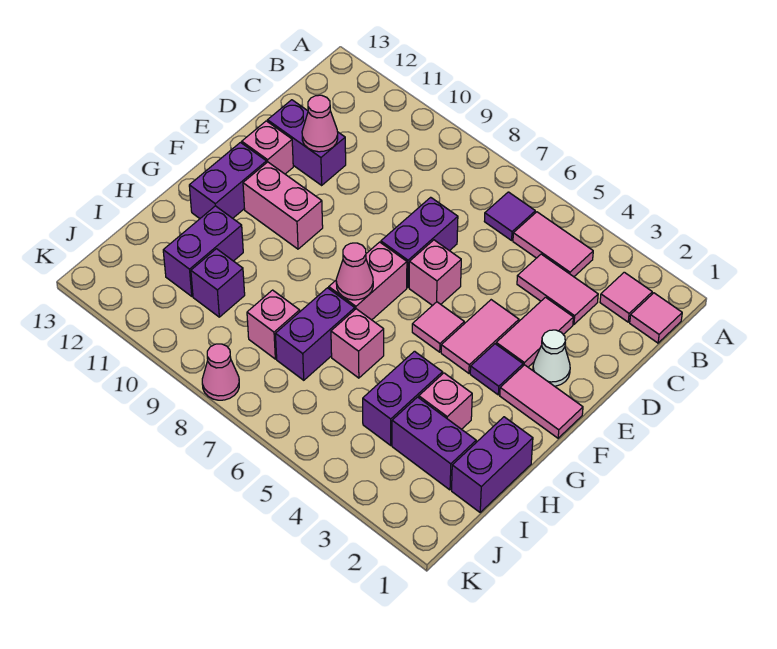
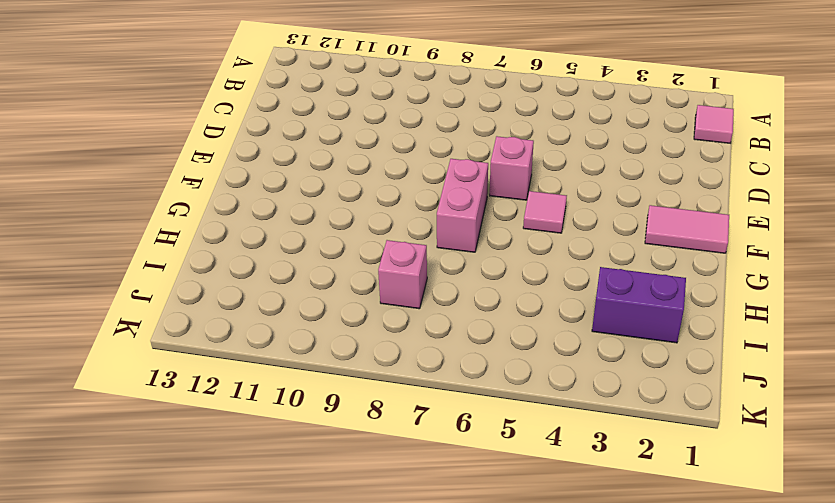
none -> pink tile B2 level 1
none -> pink tile B4:B5 level 1
none -> purple tile B6 level 1
none -> pink tile C3:C4 level 1

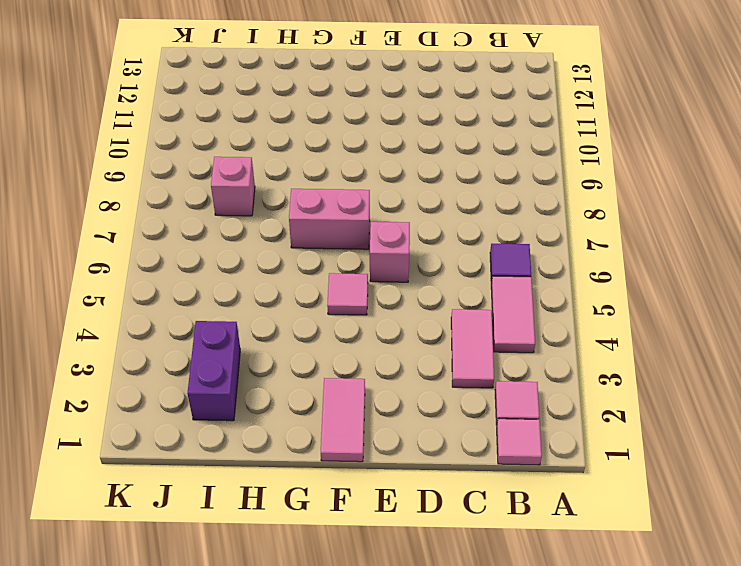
none -> pink tile D3:E3 level 1
none -> purple brick D7:E7 level 1
none -> purple brick D11:D12 level 1
none -> white cone E2 level 1

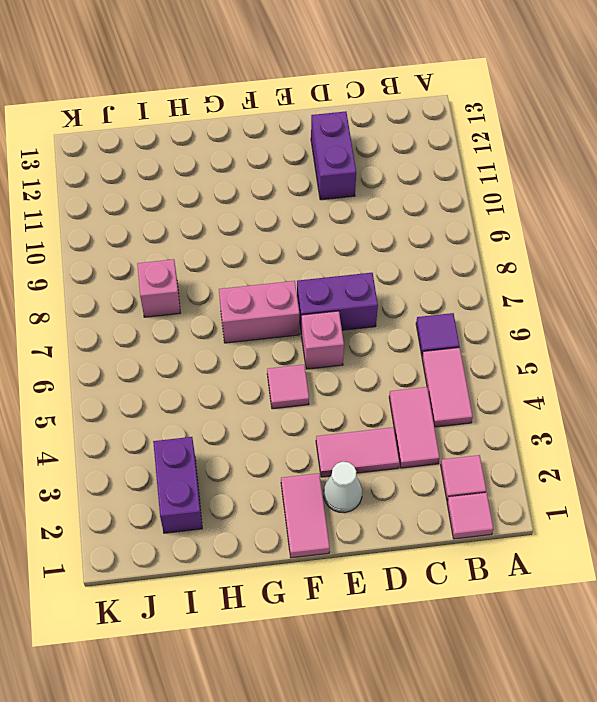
none -> pink tile E4:F4 level 1
none -> pink brick E12 level 1
none -> purple tile F3 level 1
none -> pink brick F10:F11 level 1

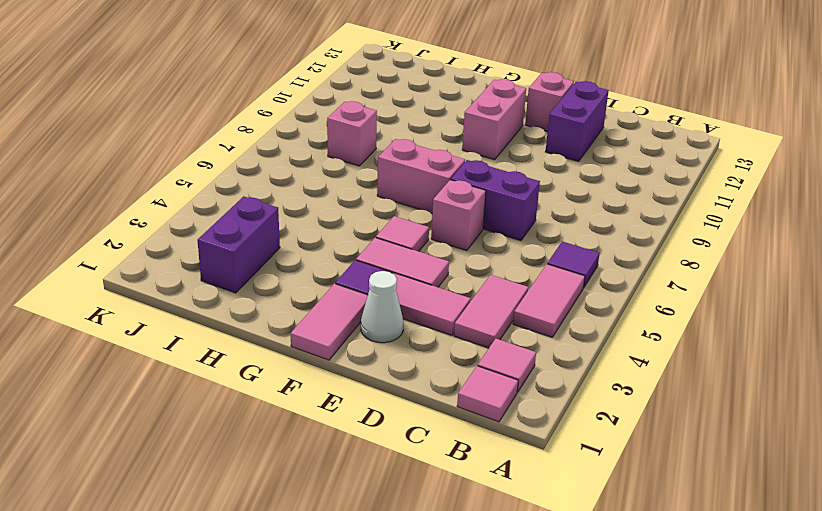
none -> purple brick F12:G12 level 1
none -> purple brick H1:I1 level 1
none -> pink brick H3 level 1
none -> purple brick H4:I4 level 1

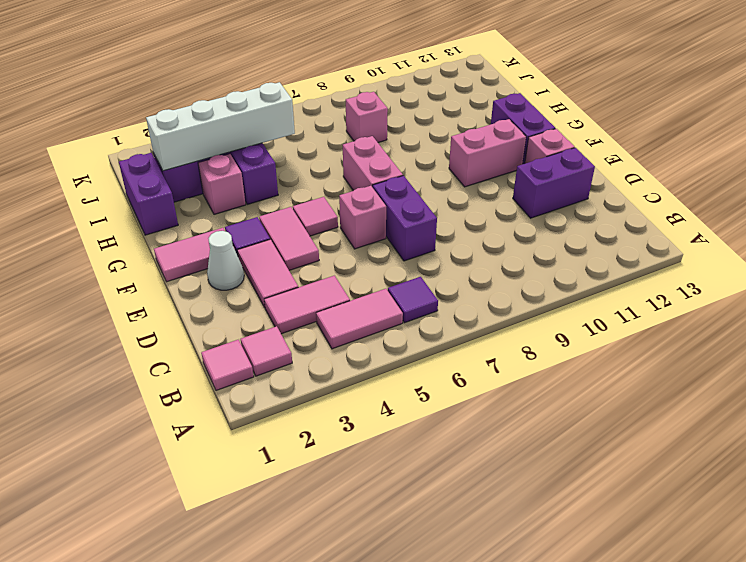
white brick I2:I5 level 2 -> none
none -> pink brick H6 level 1
none -> purple brick H7:I7 level 1
none -> purple brick H11:I11 level 1
none -> purple brick I10 level 1

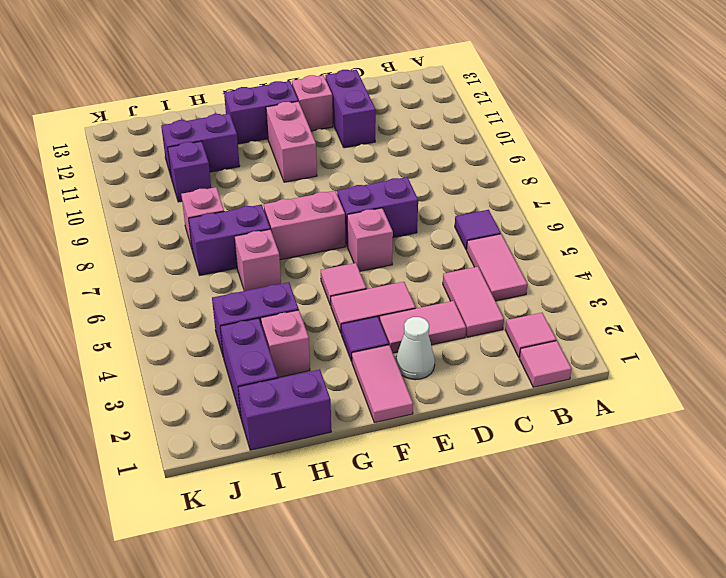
none -> pink cone K8 level 1
none -> pink cone D11 level 2
none -> pink cone G7 level 2

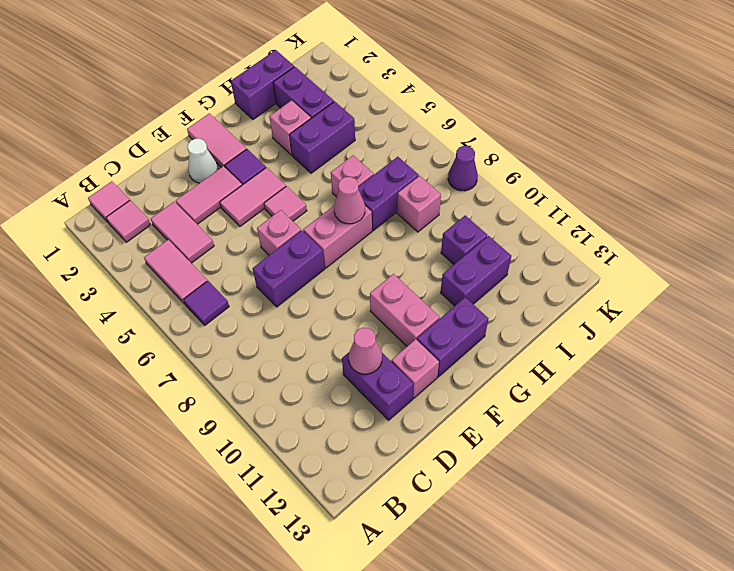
purple cone K8 level 1 -> pink cone K8 level 1

